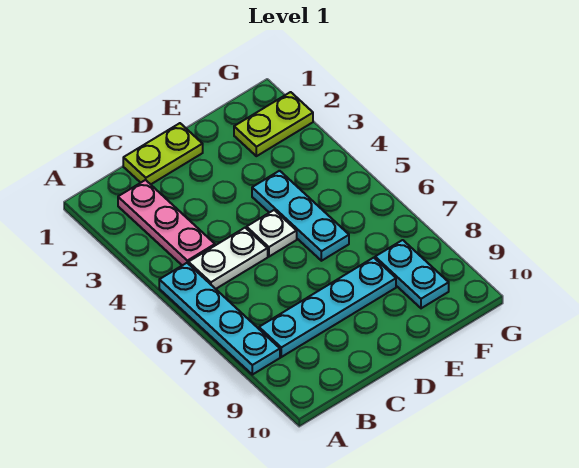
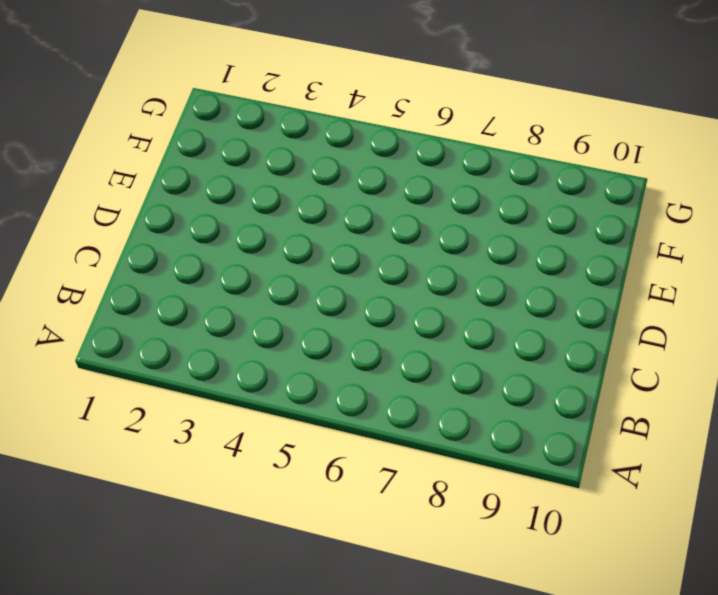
none -> cyan plate A5:A8 level 1
none -> pink plate B2:B4 level 1

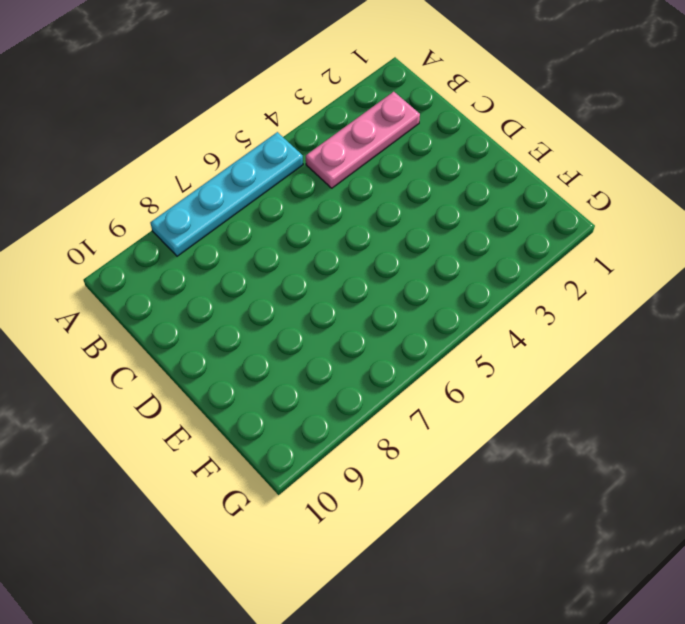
none -> white plate B5:C5 level 1
none -> cyan plate B8:E8 level 1

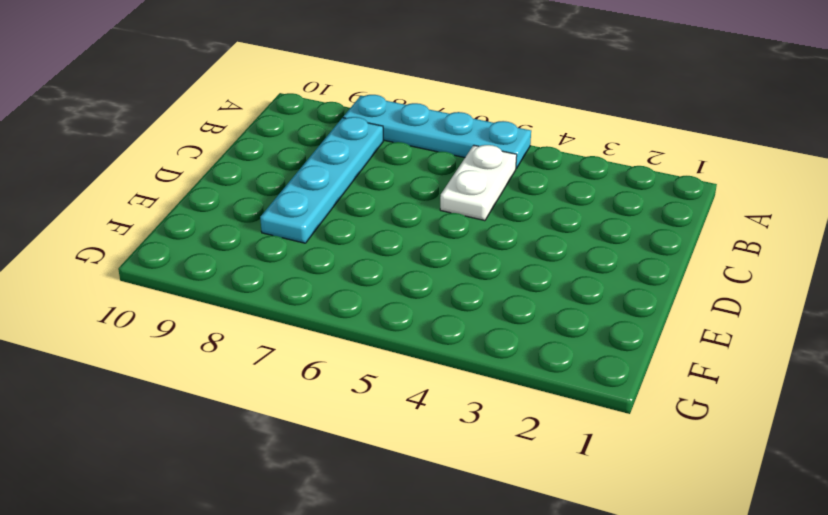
none -> pink plate B2:B4 level 1
none -> lime plate C1:D1 level 1

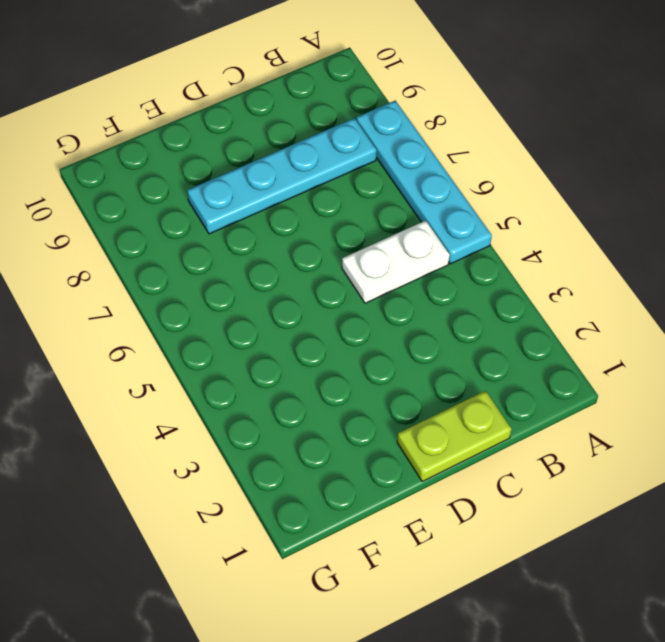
none -> pink plate B2:B4 level 1
none -> white plate D5 level 1

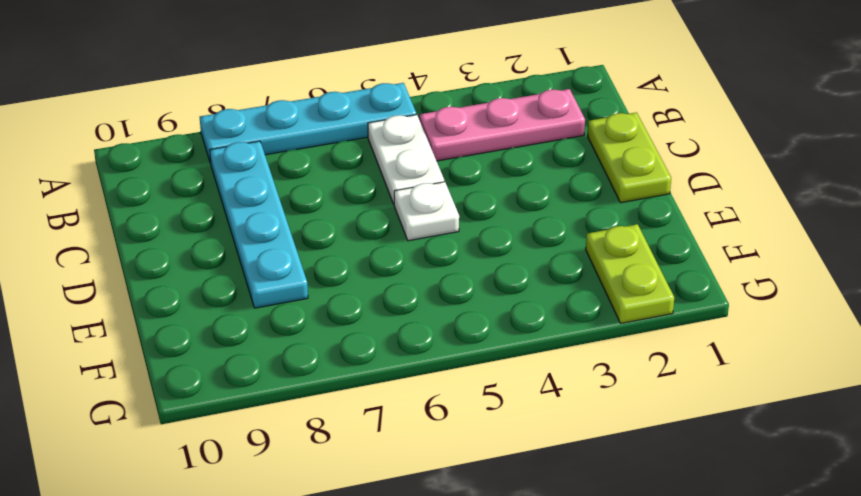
none -> cyan plate E4:E6 level 1
none -> cyan plate F8:F9 level 1

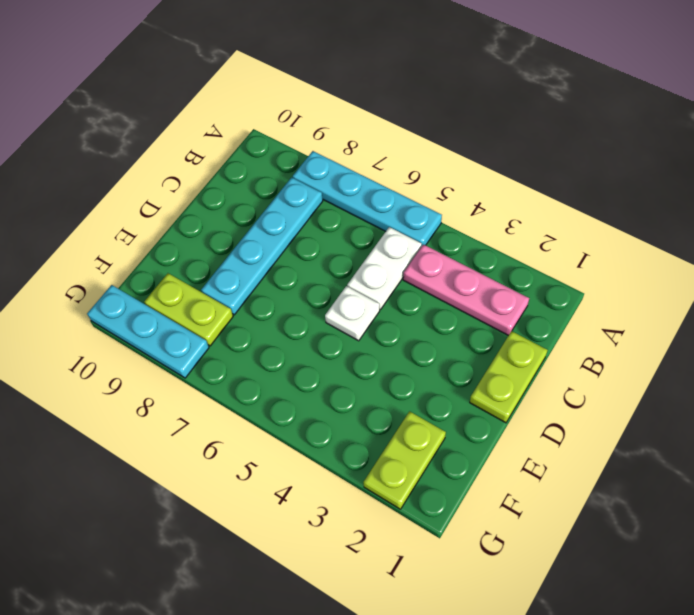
lime plate F8:F9 level 1 -> cyan plate F8:F9 level 1
cyan plate G8:G10 level 1 -> cyan plate E4:E6 level 1

